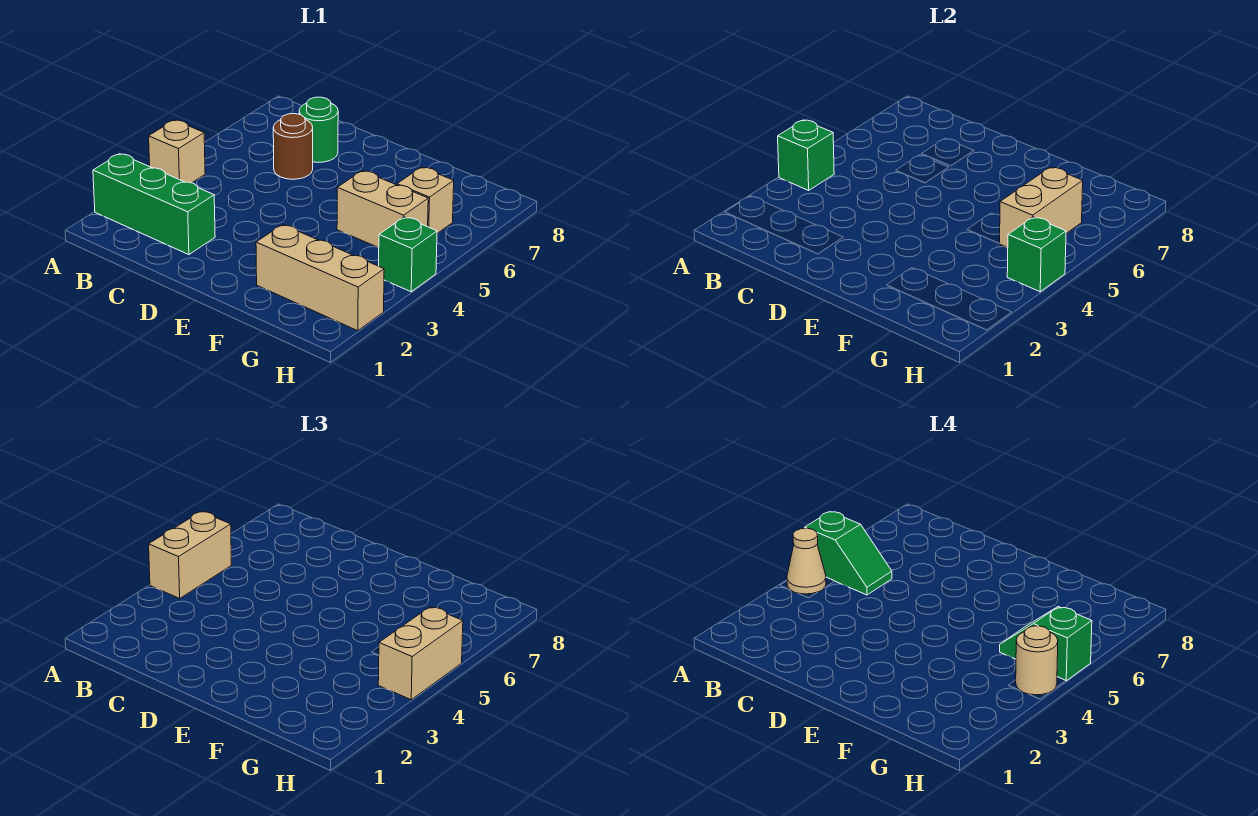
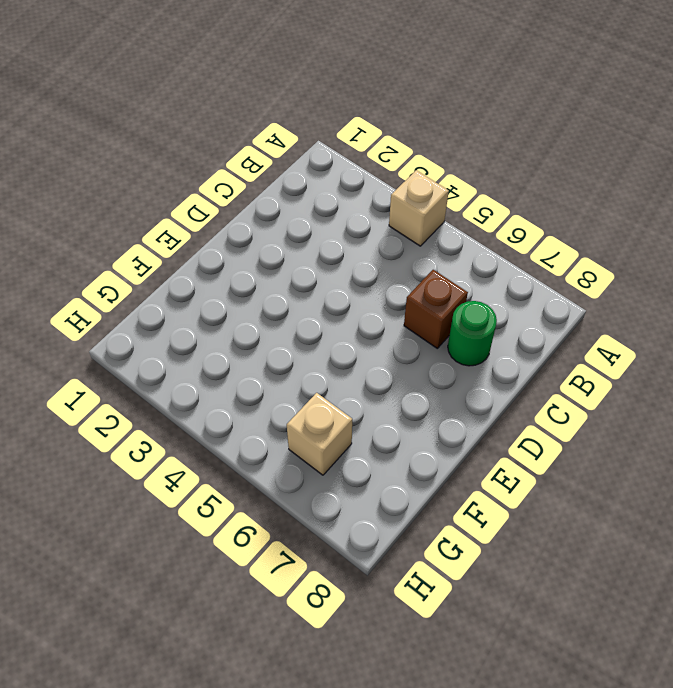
brown brick C6 level 1 -> brown round brick C6 level 1
none -> green brick A2:C2 level 1
none -> tan brick F2:H2 level 1
none -> tan brick F5:G5 level 1

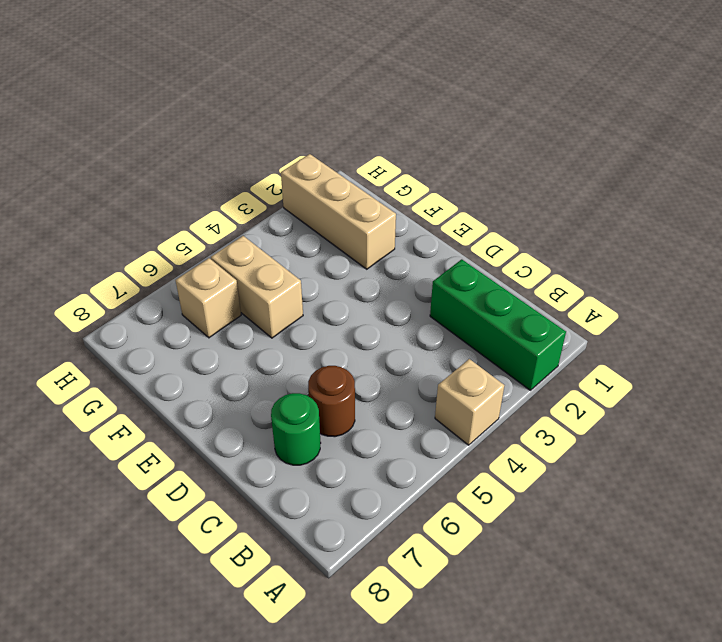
none -> green brick H4 level 1
none -> green brick A4 level 2
none -> tan brick G5:G6 level 2

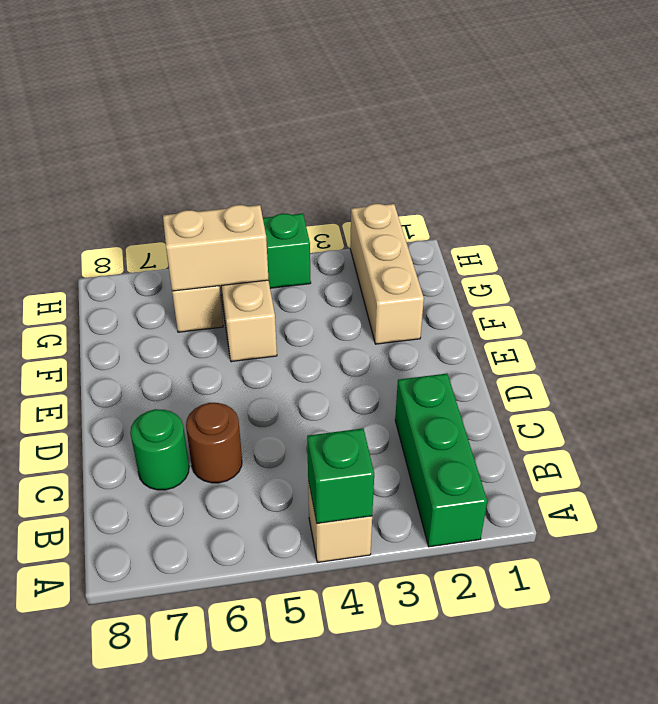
none -> green brick H4 level 2
none -> tan brick A4:A5 level 3
none -> tan brick H4:H5 level 3

